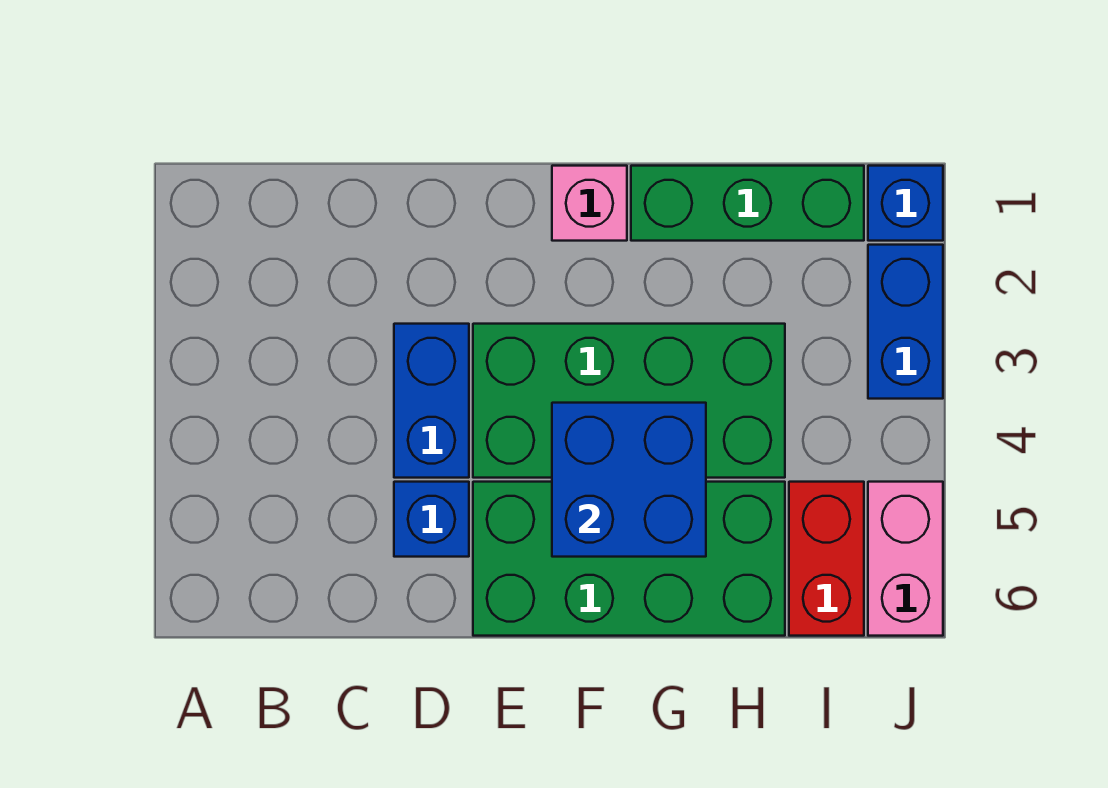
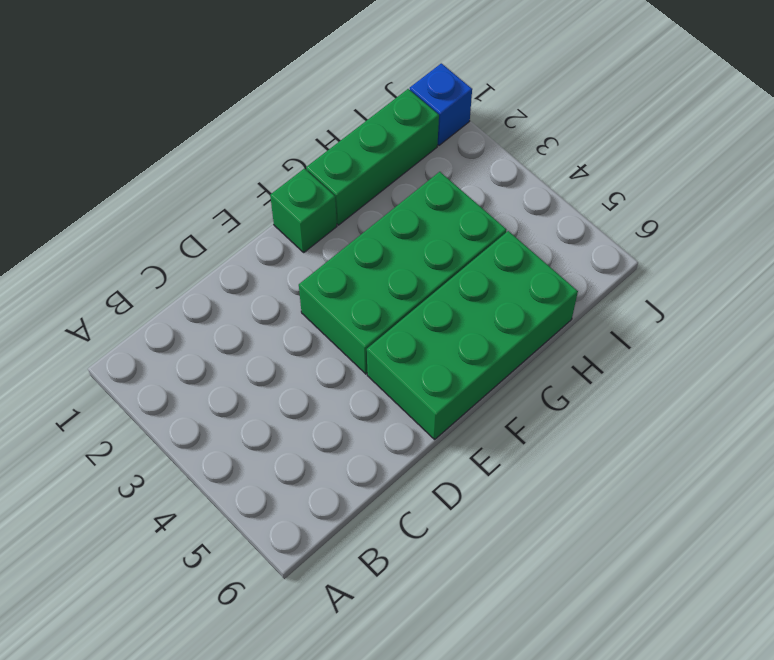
green brick F1 level 1 -> pink brick F1 level 1
none -> blue brick D3:D4 level 1
none -> blue brick D5 level 1

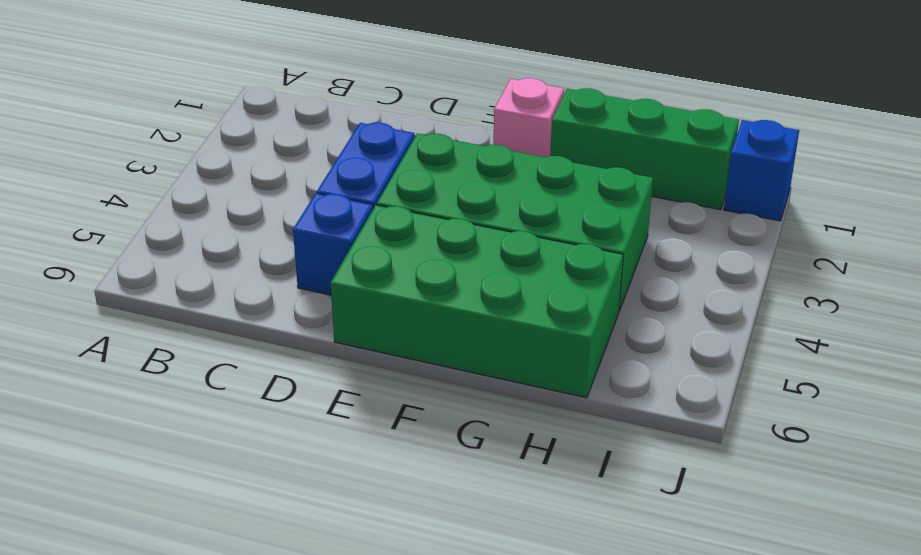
none -> red brick I5:I6 level 1
none -> blue brick J2:J3 level 1

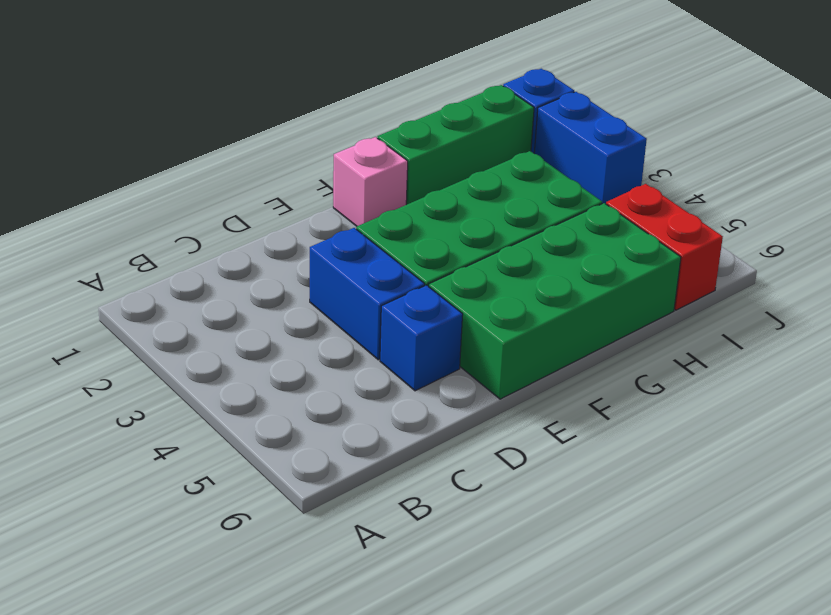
none -> pink brick J5:J6 level 1
none -> blue brick F4:G5 level 2

